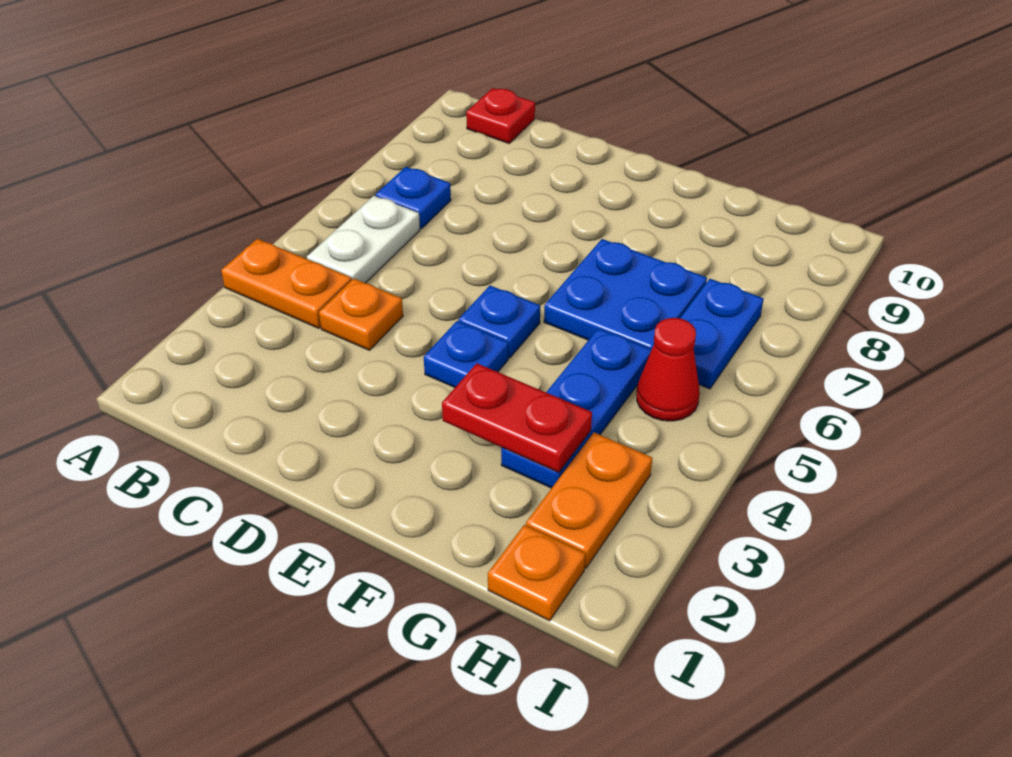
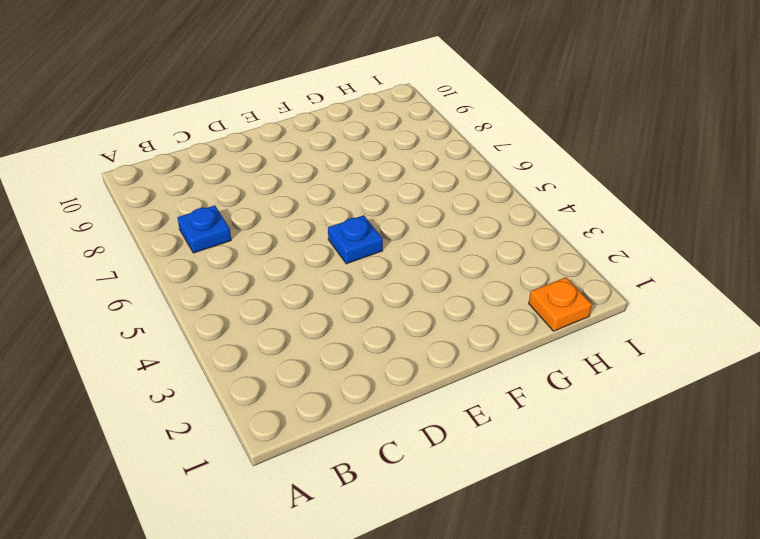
none -> orange plate A4:B4 level 1
none -> white plate B5:B6 level 1
none -> red plate B10 level 1

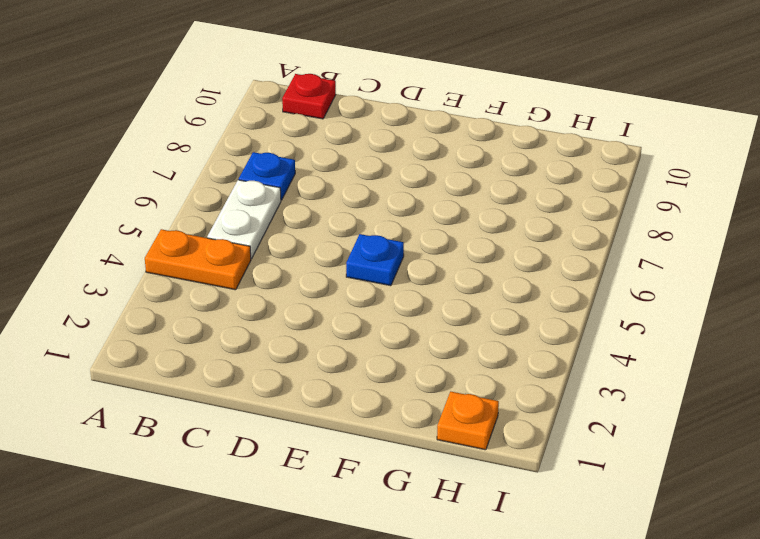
none -> orange plate C4 level 1
none -> blue plate E4 level 1
none -> blue plate F6:G7 level 1

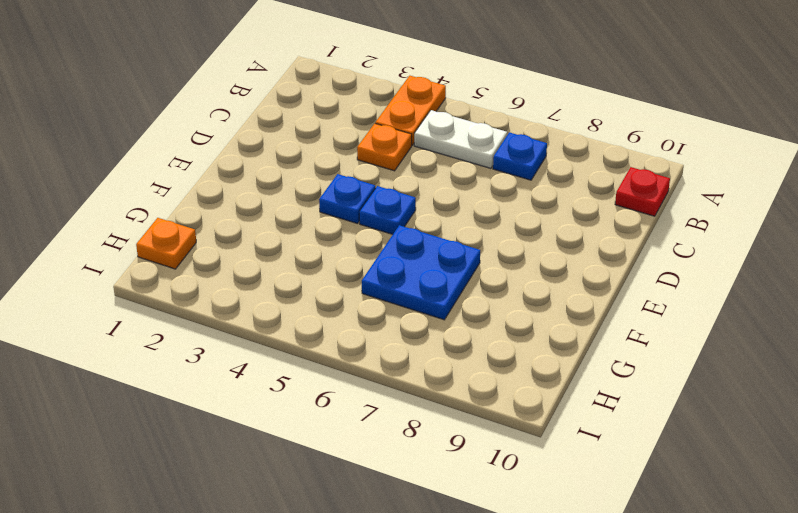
none -> blue plate G3:G5 level 1
none -> orange plate H2:H3 level 1
none -> red cone H5 level 1

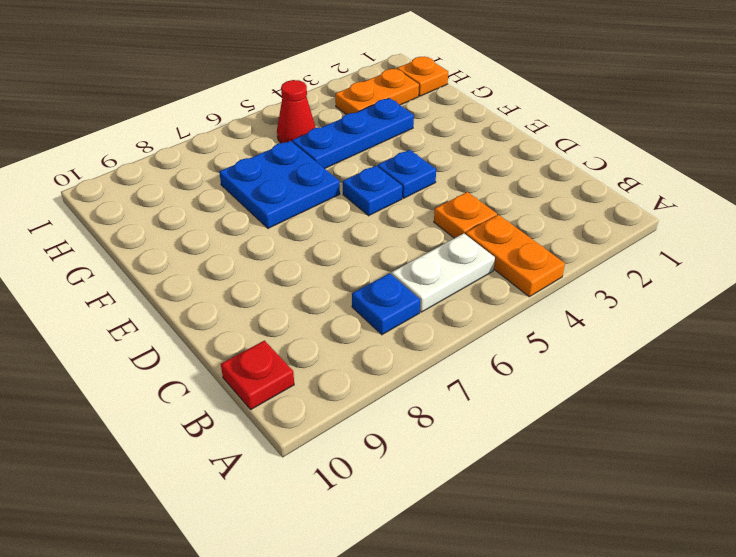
none -> blue plate H6:H7 level 1
none -> red plate F3:G3 level 2

